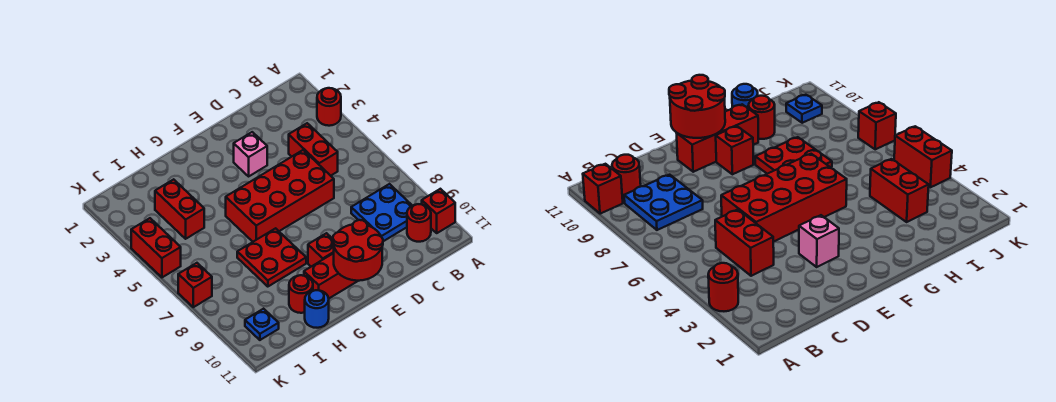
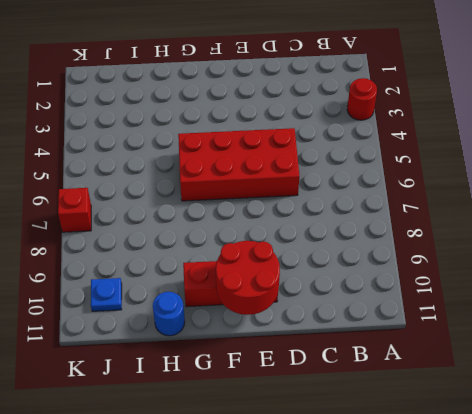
none -> red brick A10 level 1
none -> blue plate B8:C9 level 1
none -> red round brick B10 level 1

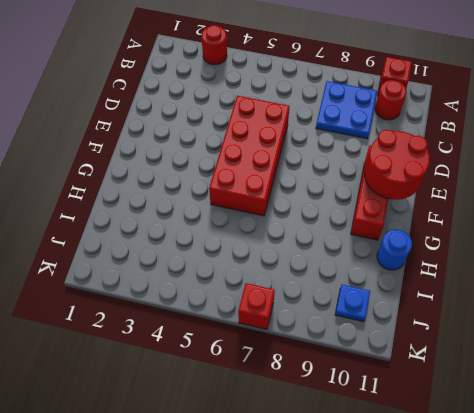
none -> red brick C4:C5 level 1
none -> pink brick E3 level 1
none -> red brick F9 level 1

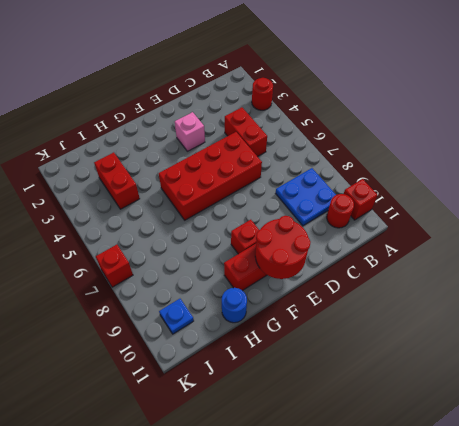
none -> red plate G7:H8 level 1
none -> red round brick H10 level 1
none -> red brick K4:K5 level 1

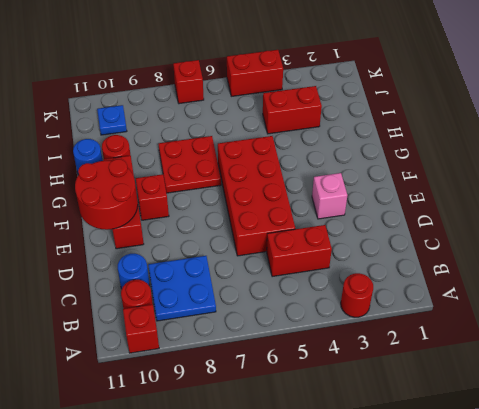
blue round brick C10 level 1 -> none

